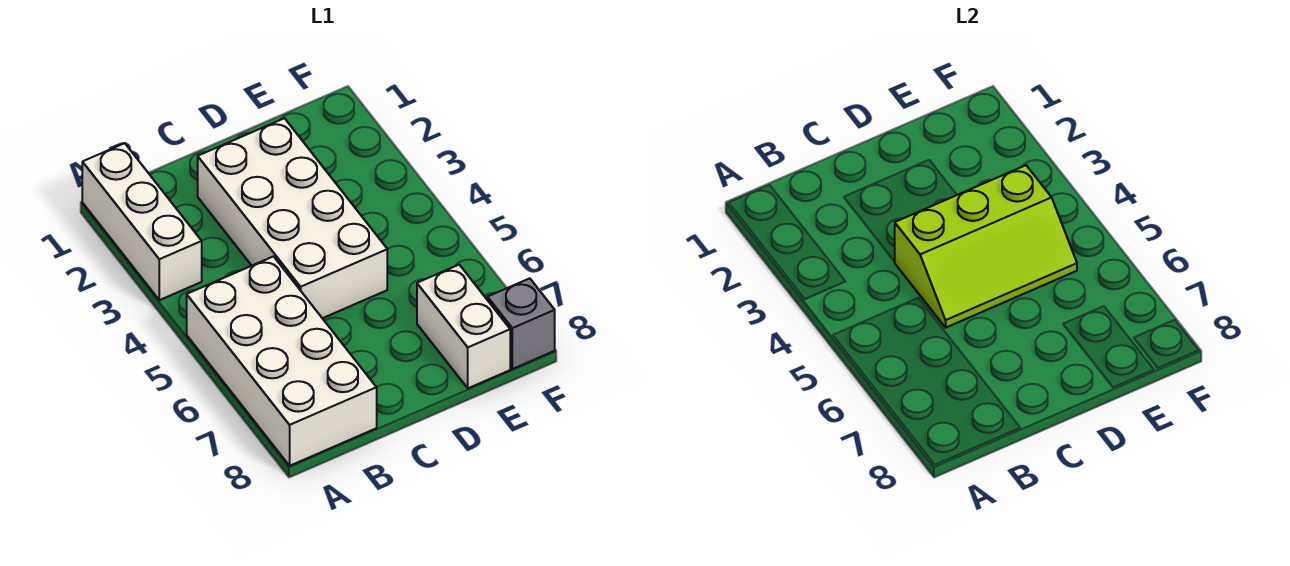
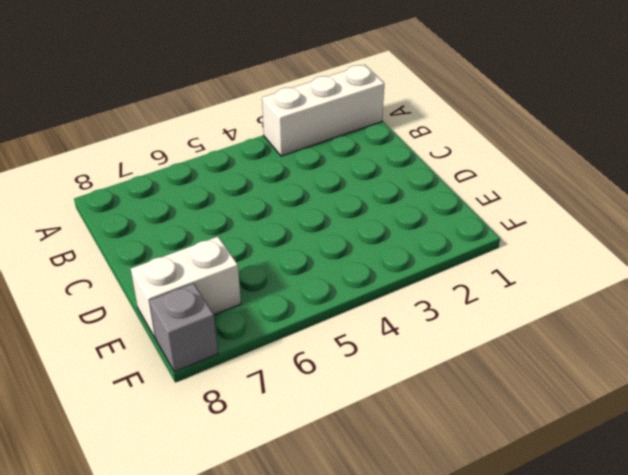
none -> white brick A5:B8 level 1
none -> white brick C2:D5 level 1

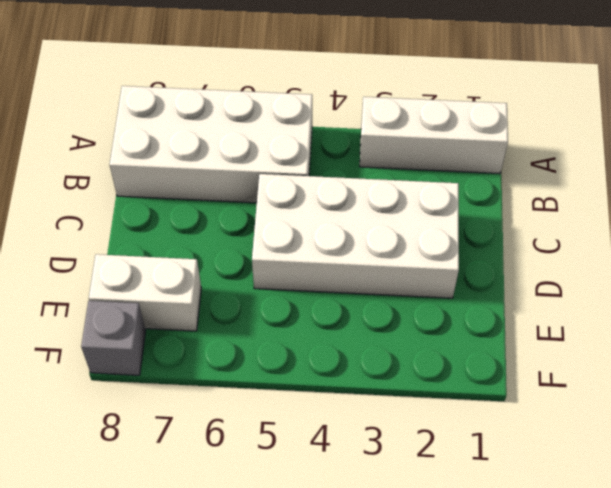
none -> lime slope C4:E5 level 2 top 4

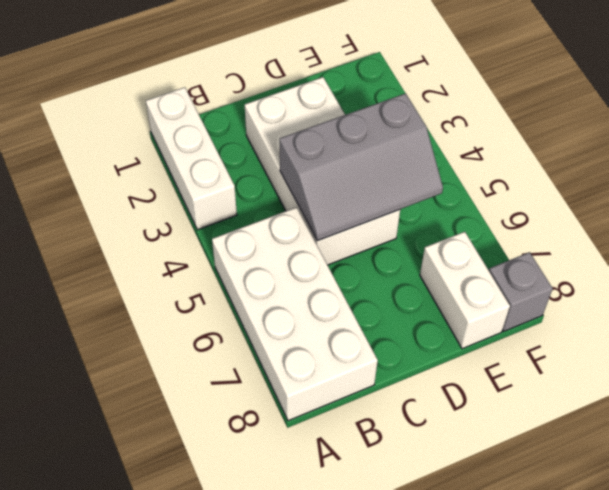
grey slope C4:E5 level 2 top 4 -> lime slope C4:E5 level 2 top 4

